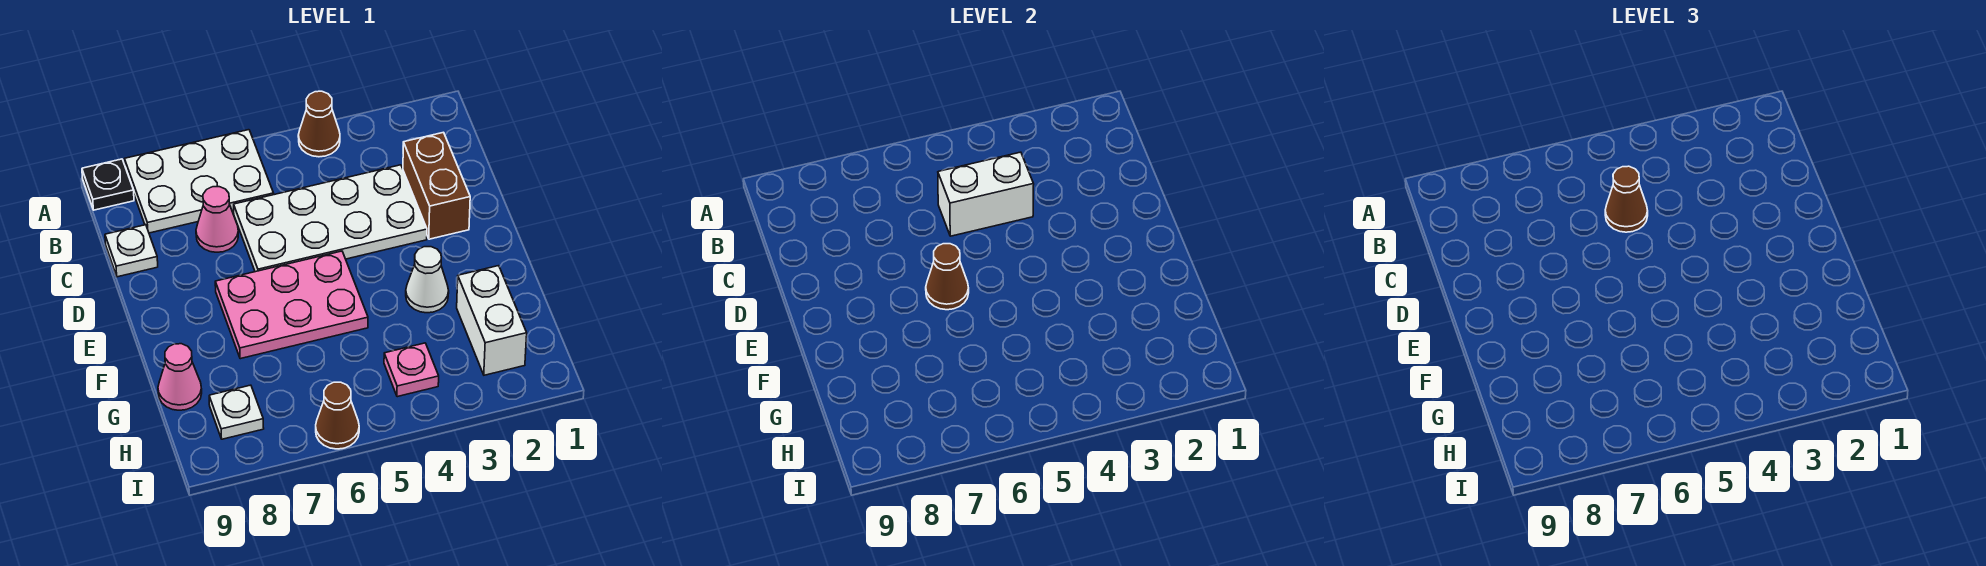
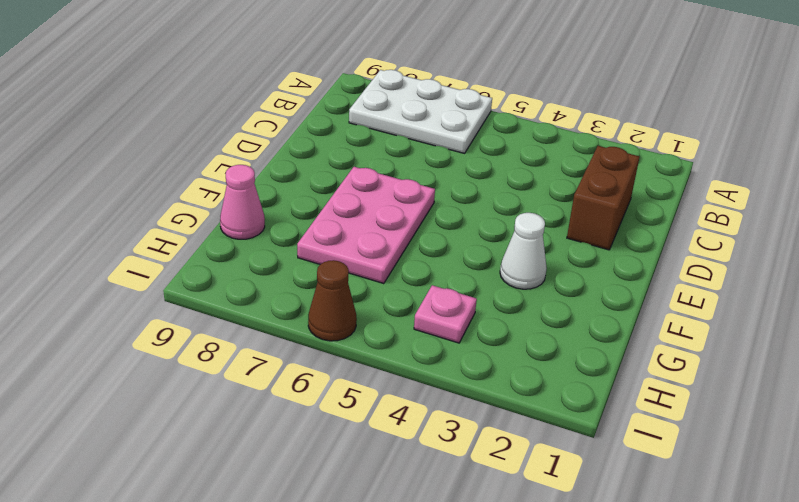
pink plate E6:G7 level 1 -> pink plate E5:F7 level 1
none -> brown cone A4 level 1
none -> black plate A9 level 1
none -> white plate C3:D6 level 1

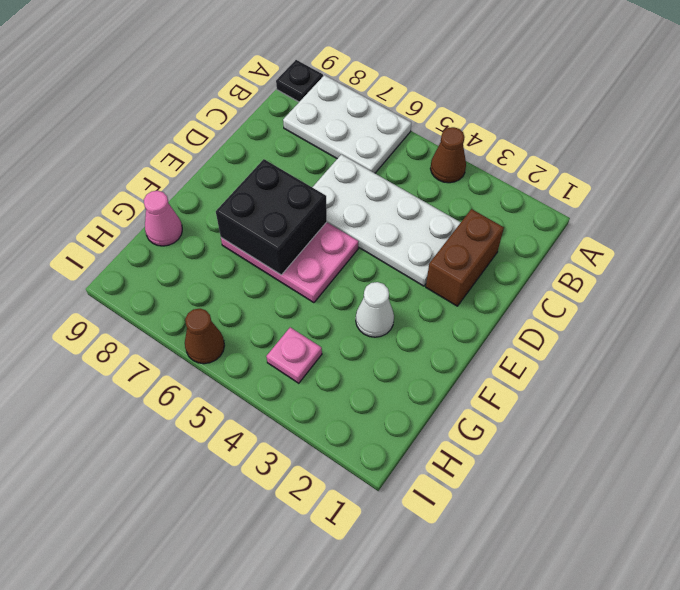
black brick E6:F7 level 2 -> brown cone E6 level 2
none -> pink cone C7 level 1
none -> white plate C9 level 1
none -> white brick G2:H2 level 1

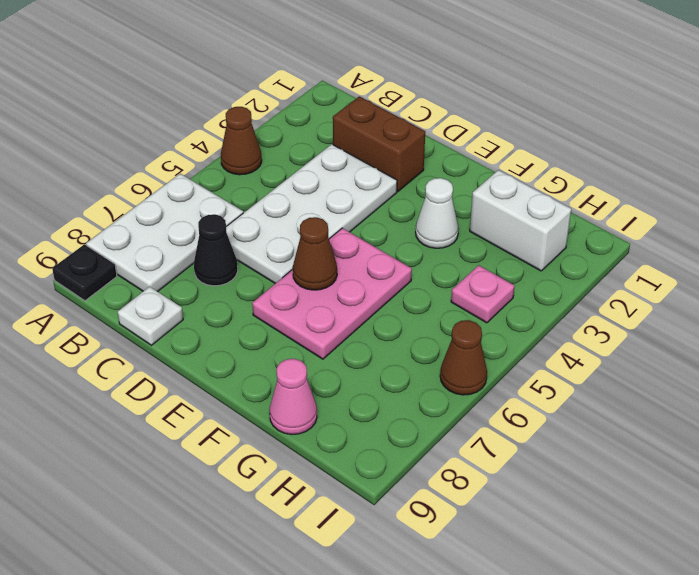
black cone C7 level 1 -> pink cone C7 level 1
none -> white plate H8 level 1
none -> white brick C4:C5 level 2
none -> brown cone C5 level 3

